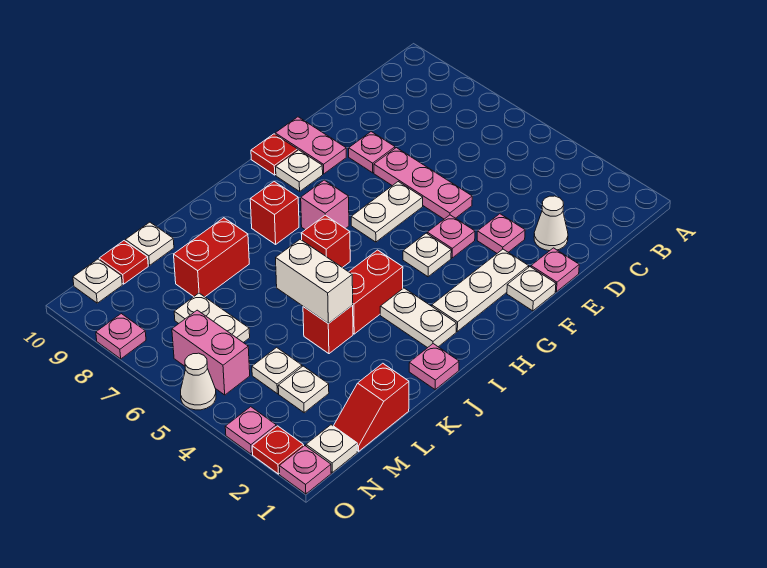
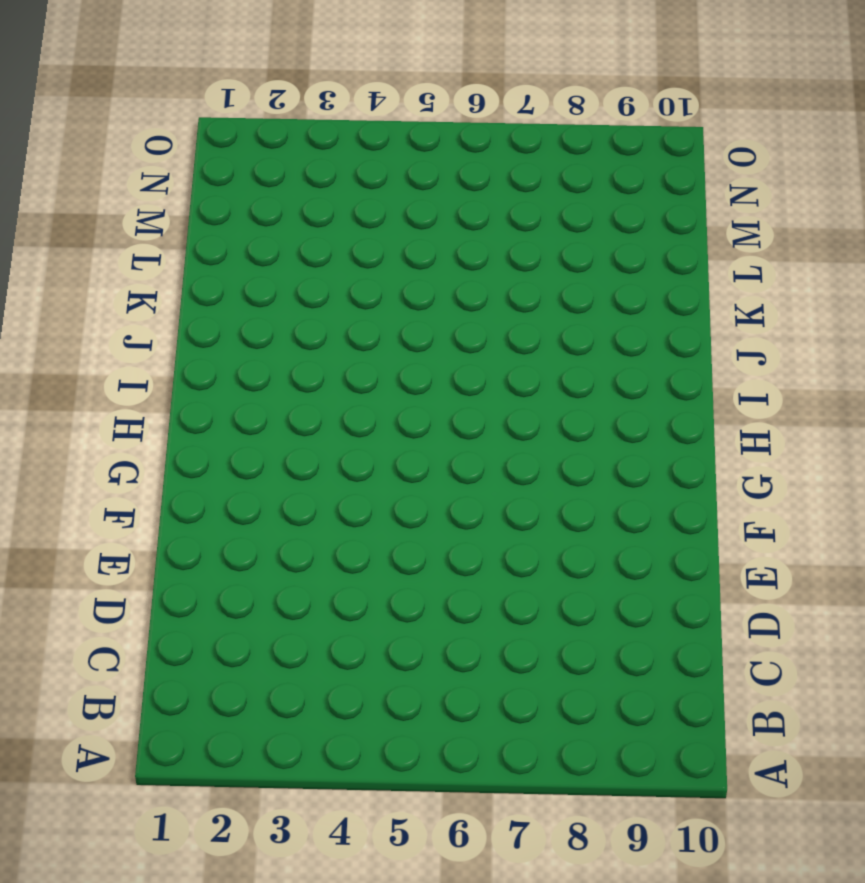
none -> white cone D2 level 1
none -> pink plate E1 level 1
none -> pink plate E3 level 1
none -> pink plate E5:E7 level 1

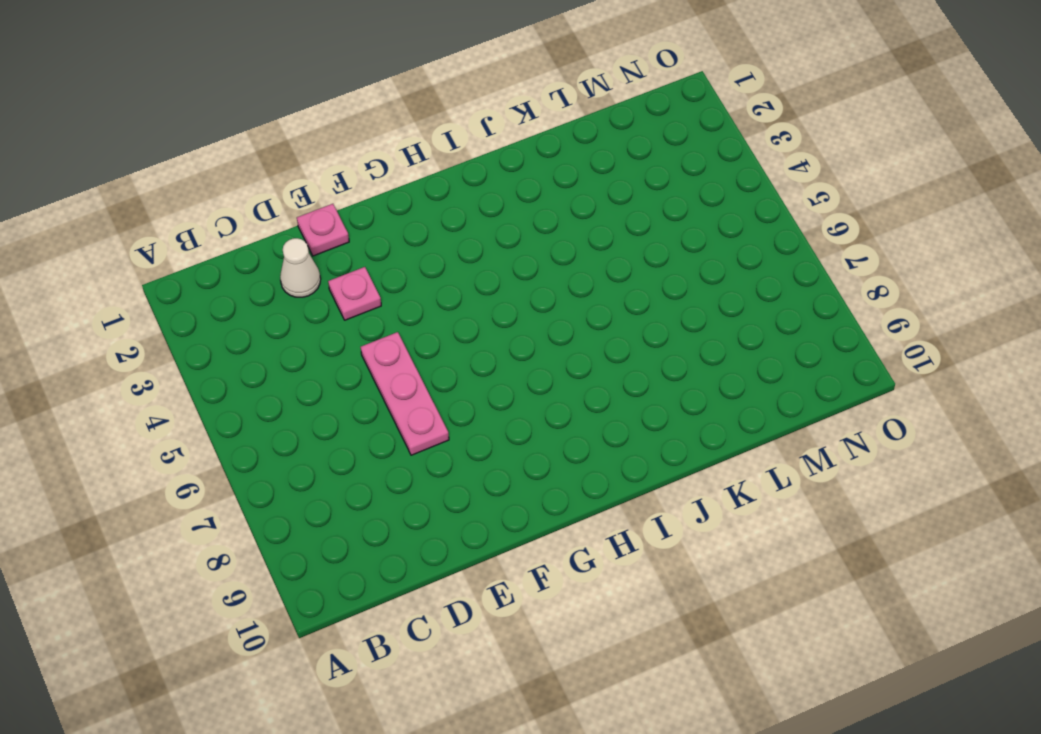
none -> pink plate E8 level 1
none -> white plate F1 level 1
none -> white plate F2:H2 level 1
none -> pink plate F4 level 1

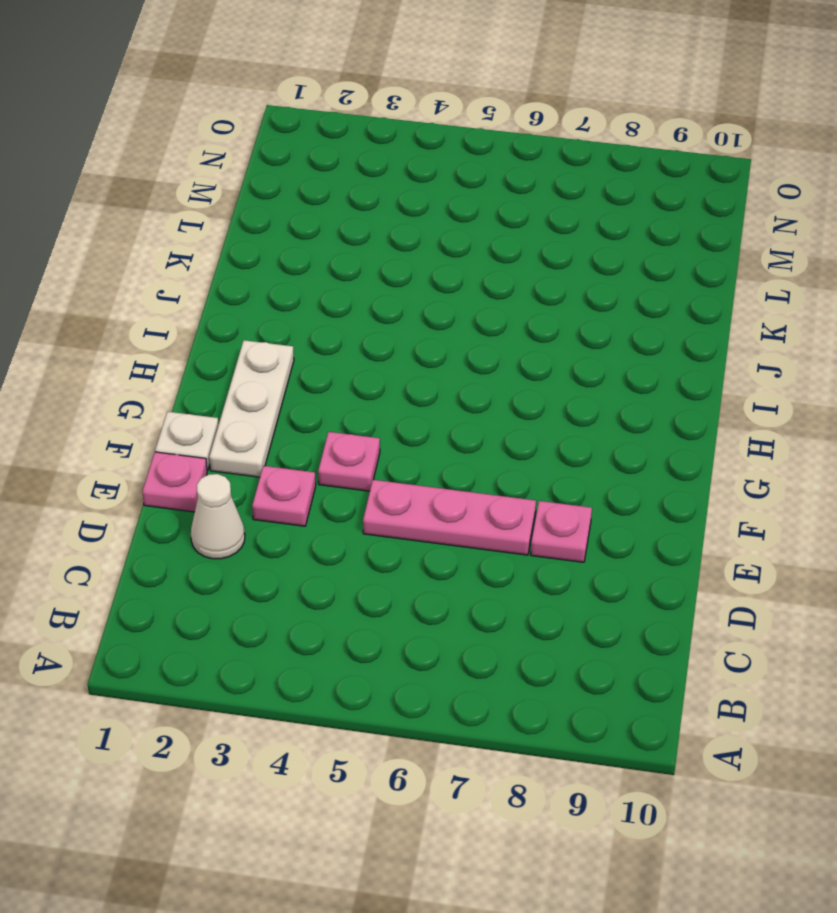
none -> white plate F6:G6 level 1
none -> pink plate F9:F10 level 1
none -> white plate G4 level 1
none -> white plate G9 level 1

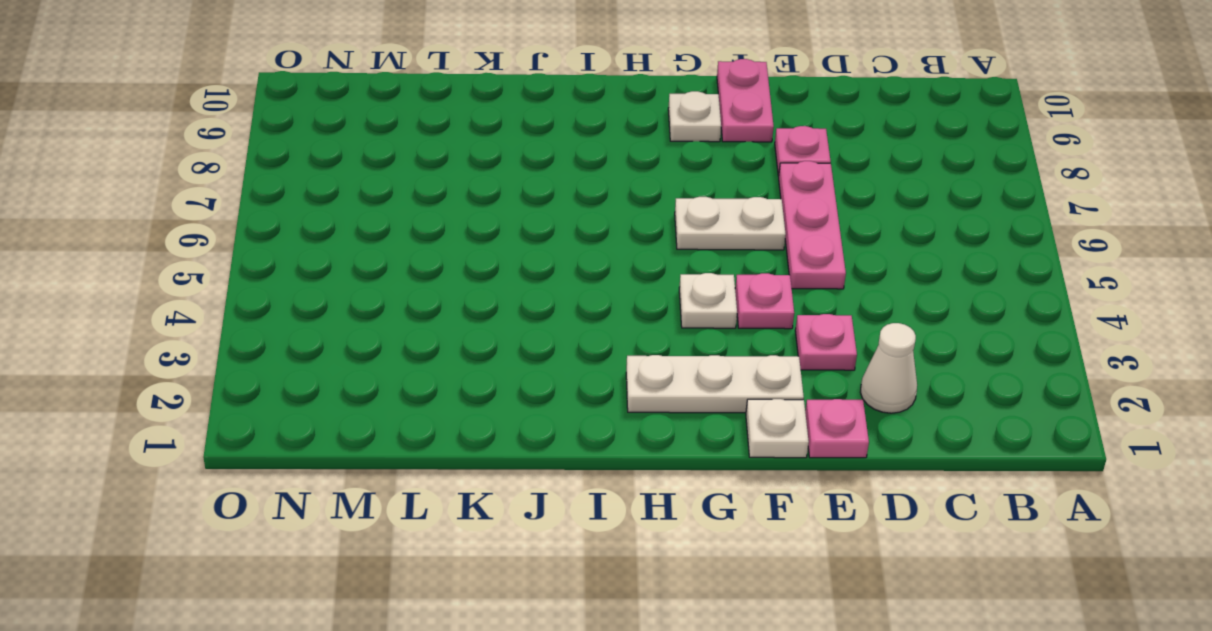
none -> red plate G10 level 1
none -> pink brick H7 level 1
none -> white plate I2:I3 level 1
none -> red brick I4:J4 level 1

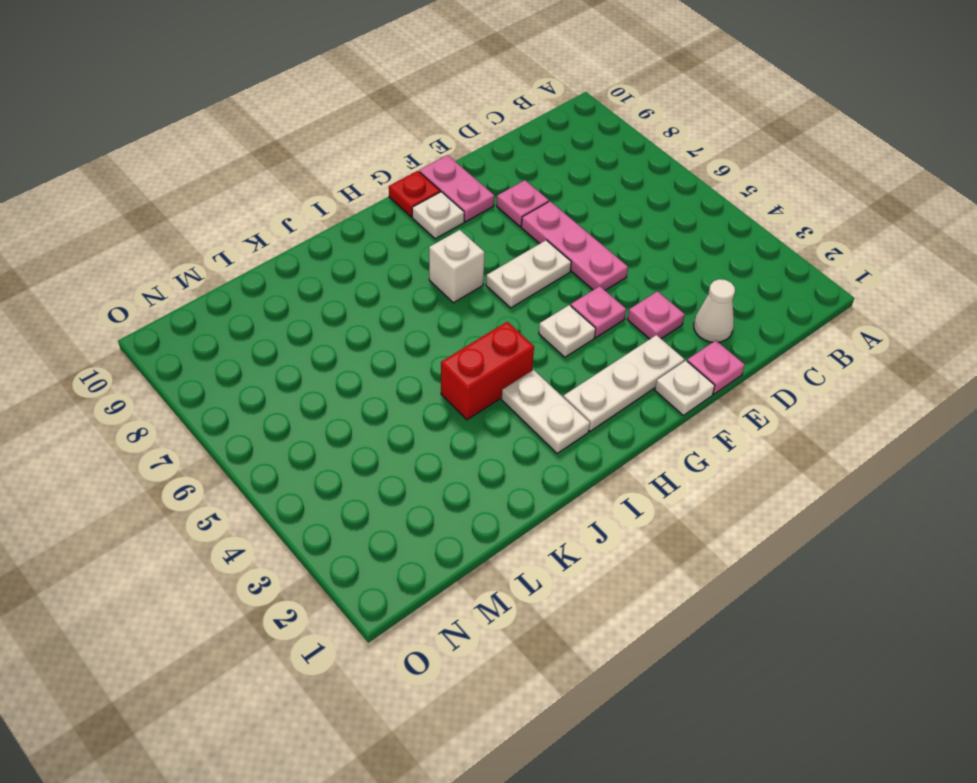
white brick H7 level 1 -> pink brick H7 level 1
none -> red brick I6 level 1
none -> red brick I8 level 1
none -> pink plate J1 level 1
none -> red brick K4 level 1

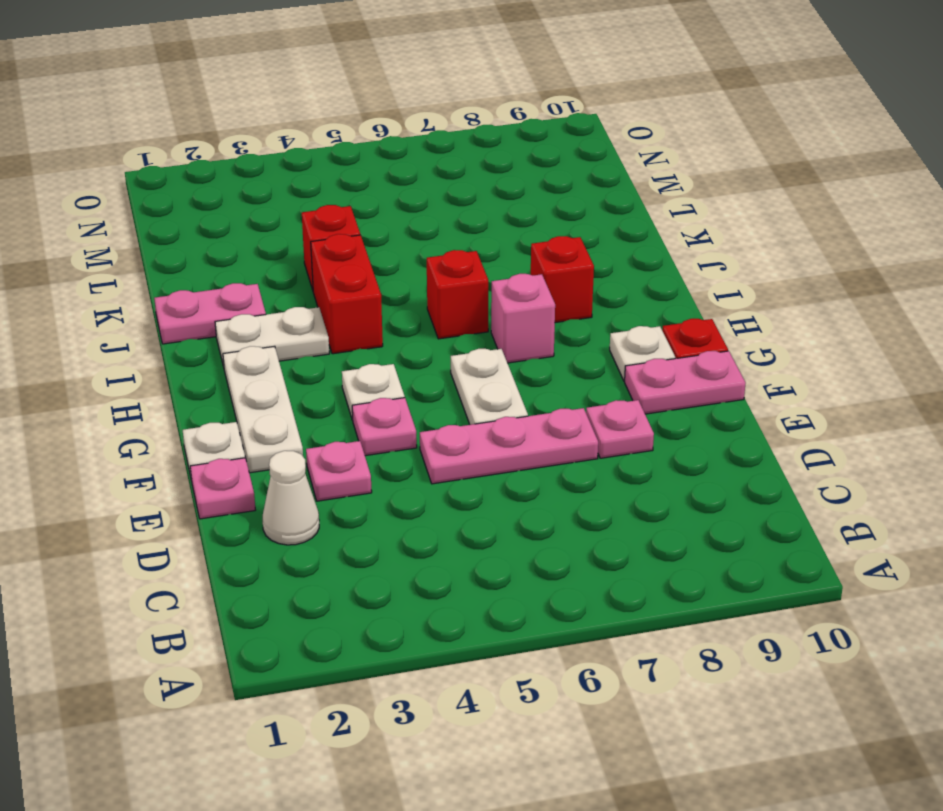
pink plate J1:J2 level 1 -> pink plate J1 level 1
none -> red brick K8:L8 level 1
none -> red slope L1:M1 level 1 top L
none -> white plate L10 level 1
none -> white plate M3 level 1

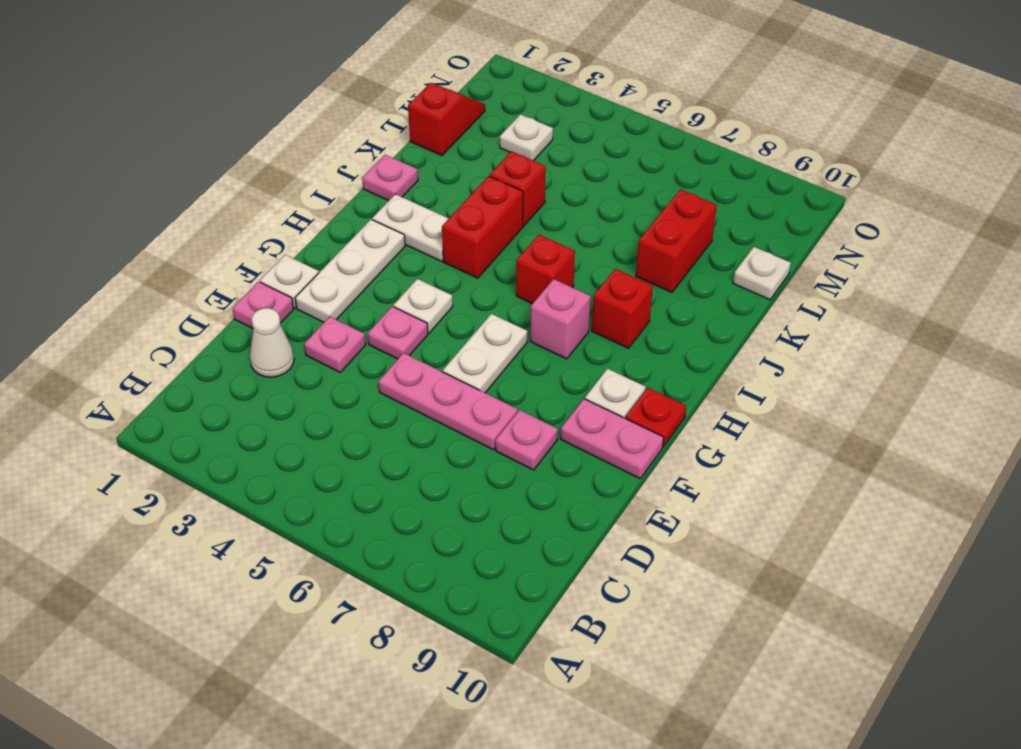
none -> white plate M4 level 1
none -> white plate M6:M7 level 1
none -> red plate M10 level 1
none -> white plate N1 level 1

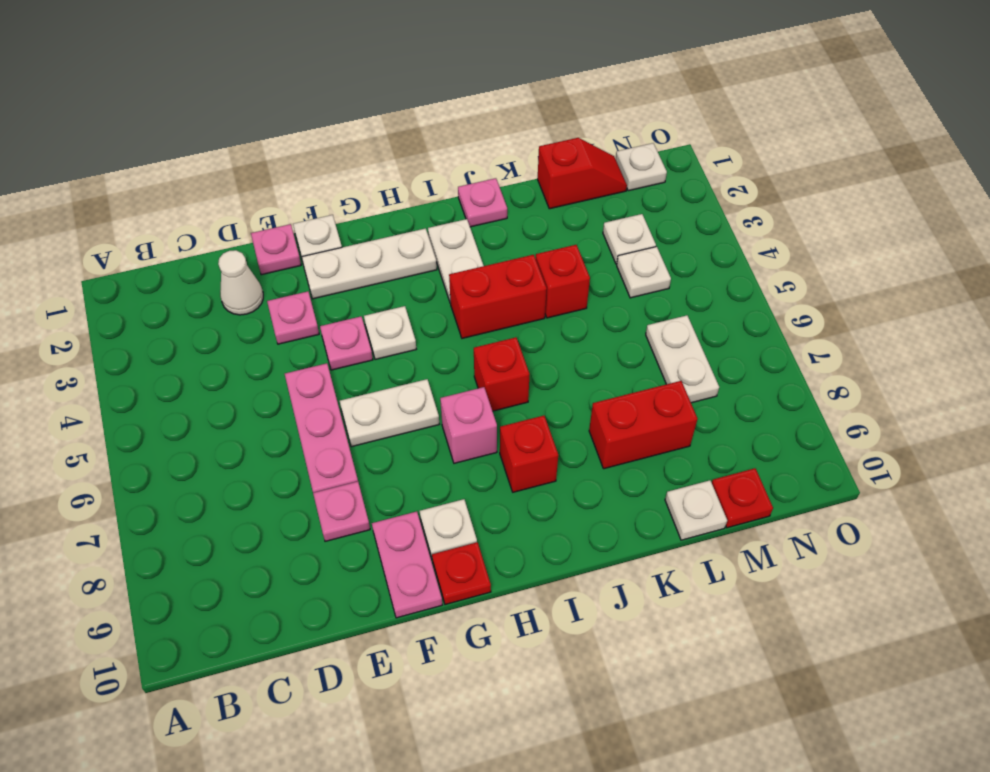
none -> pink brick N5:N6 level 1
none -> white plate N10 level 1
none -> pink plate O1 level 1
none -> red plate O2 level 1

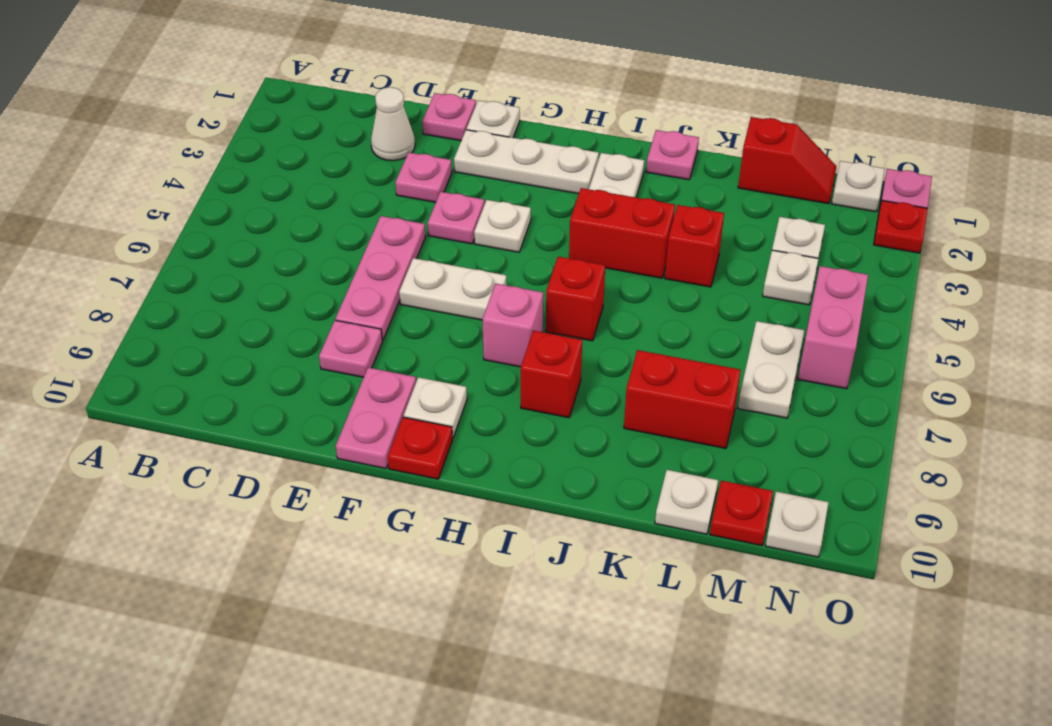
none -> pink plate O3 level 1
none -> white cone O5 level 1
none -> pink plate O8 level 1
none -> white brick K4:K5 level 2

